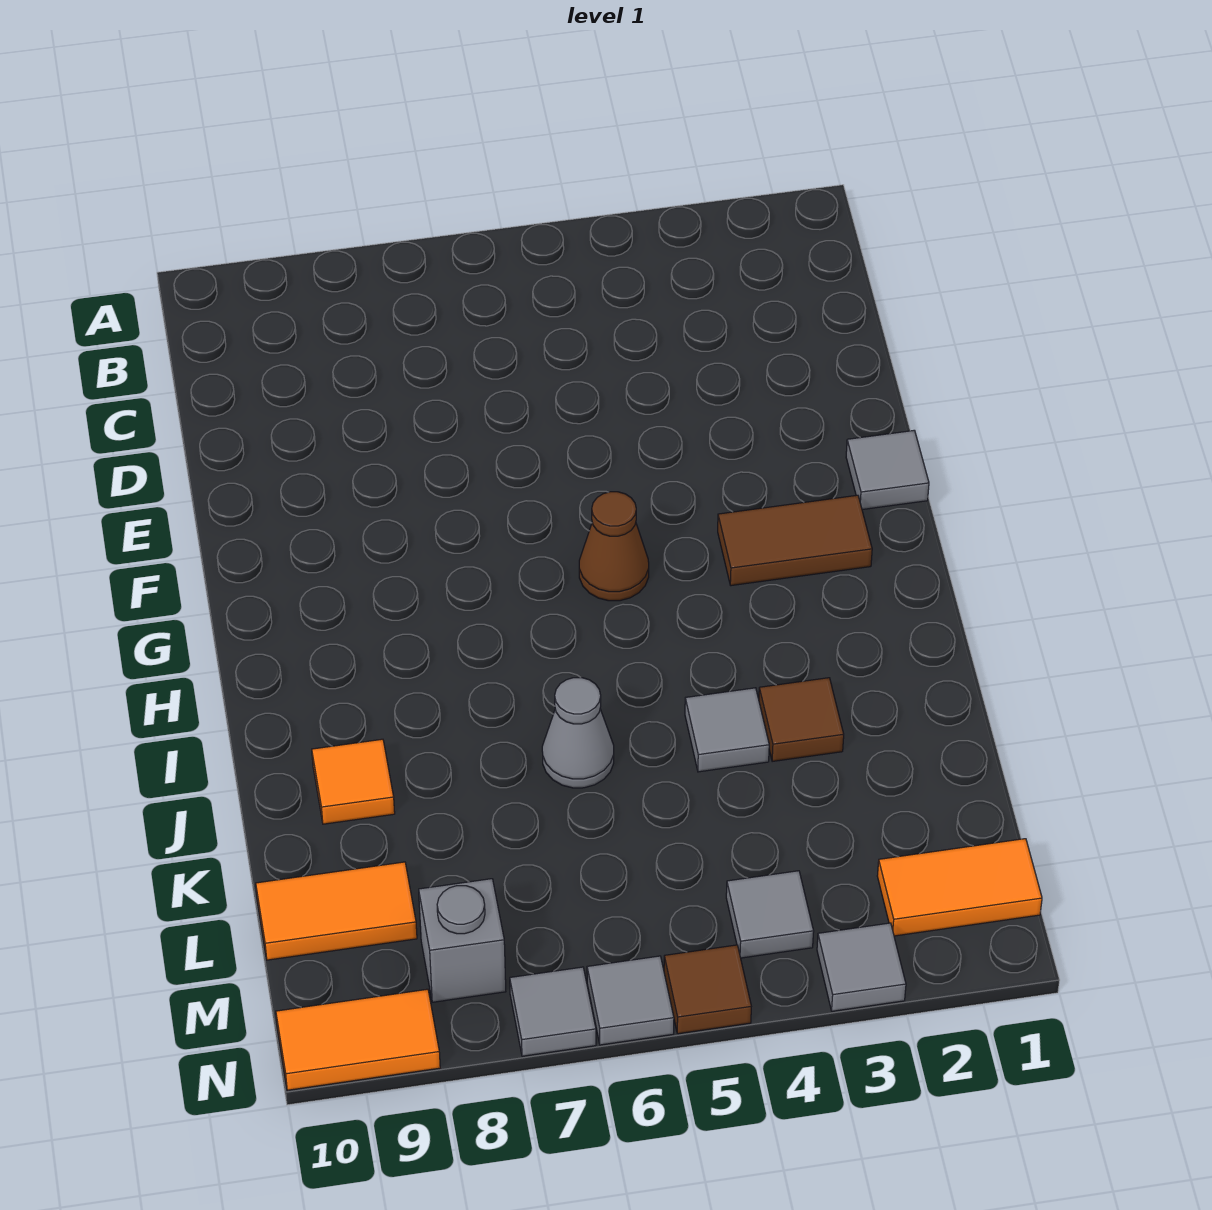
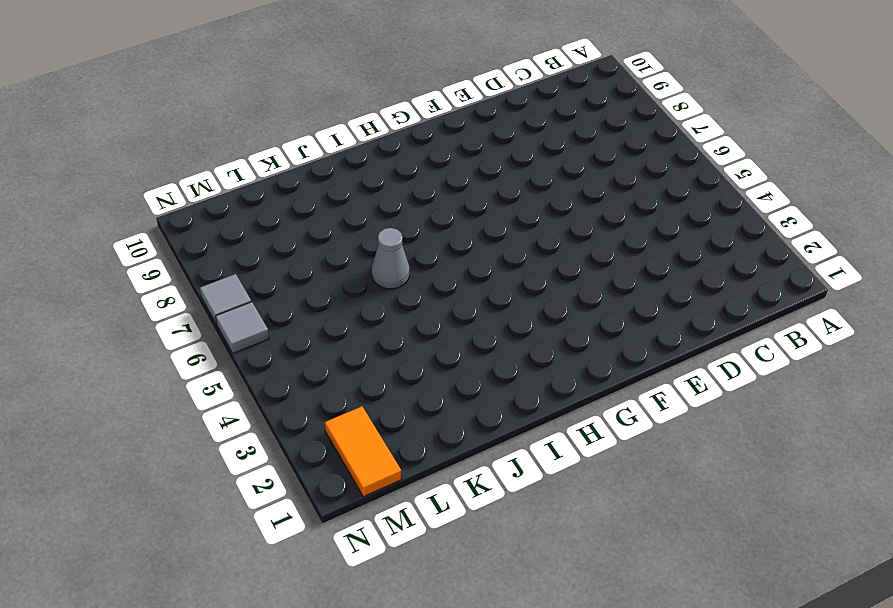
none -> grey tile F1 level 1
none -> brown tile G2:G3 level 1
none -> brown cone G5 level 1

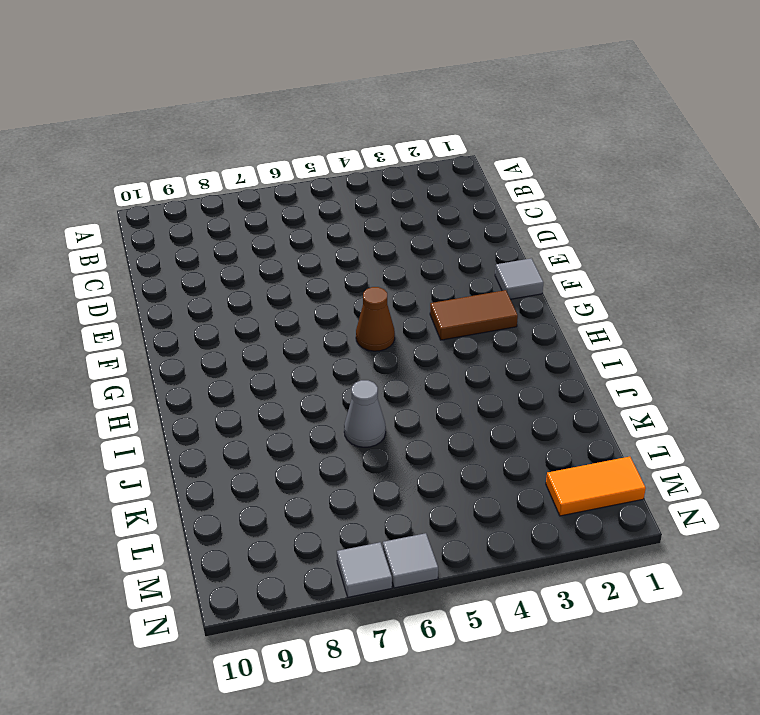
none -> brown tile J3 level 1
none -> grey tile J4 level 1
none -> orange tile J9 level 1

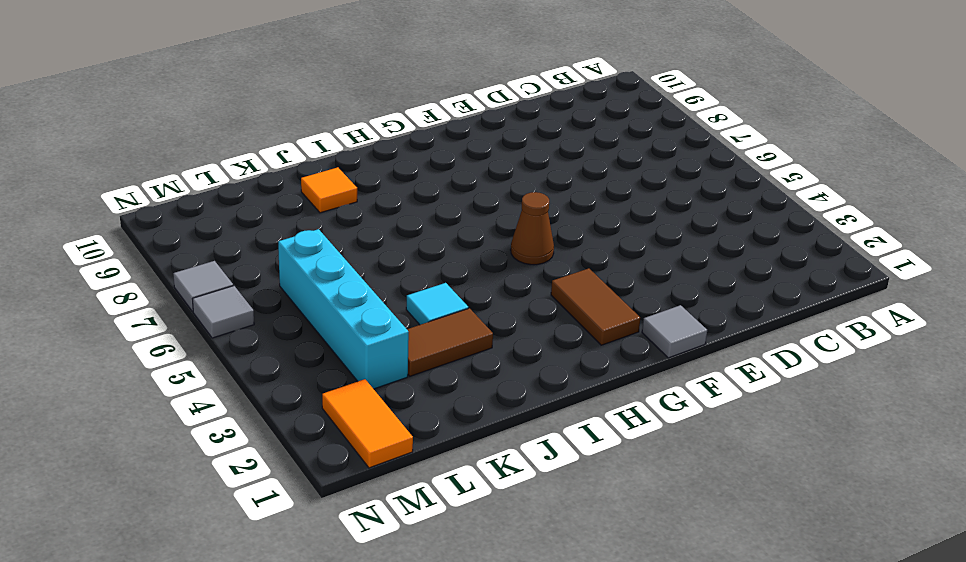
brown tile J3:K3 level 1 -> brown tile J3 level 1
cyan tile J4 level 1 -> grey tile J4 level 1
cyan brick L3:L6 level 1 -> none
none -> grey cone J6 level 1
none -> orange tile L9:L10 level 1
none -> grey tile M4 level 1

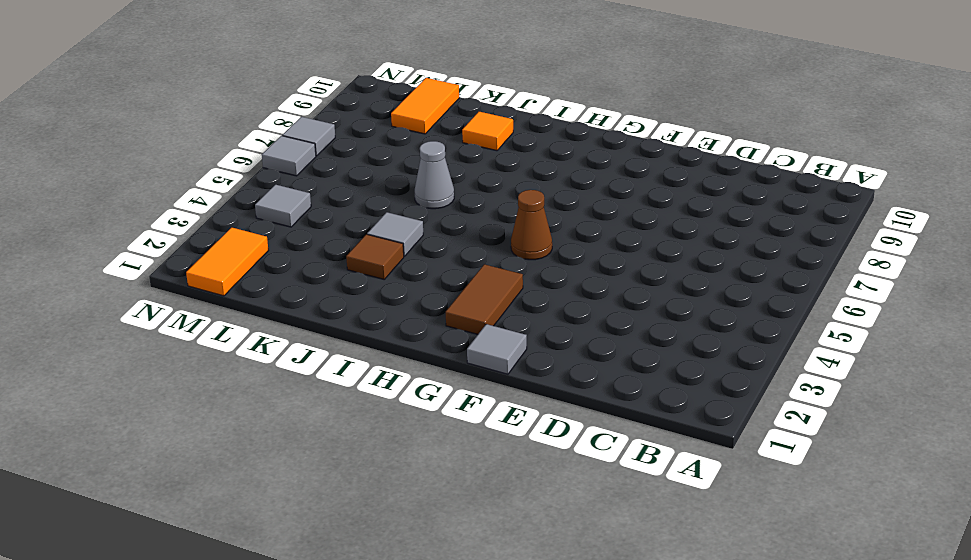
none -> grey brick M8 level 1
none -> grey tile N3 level 1
none -> brown tile N5 level 1

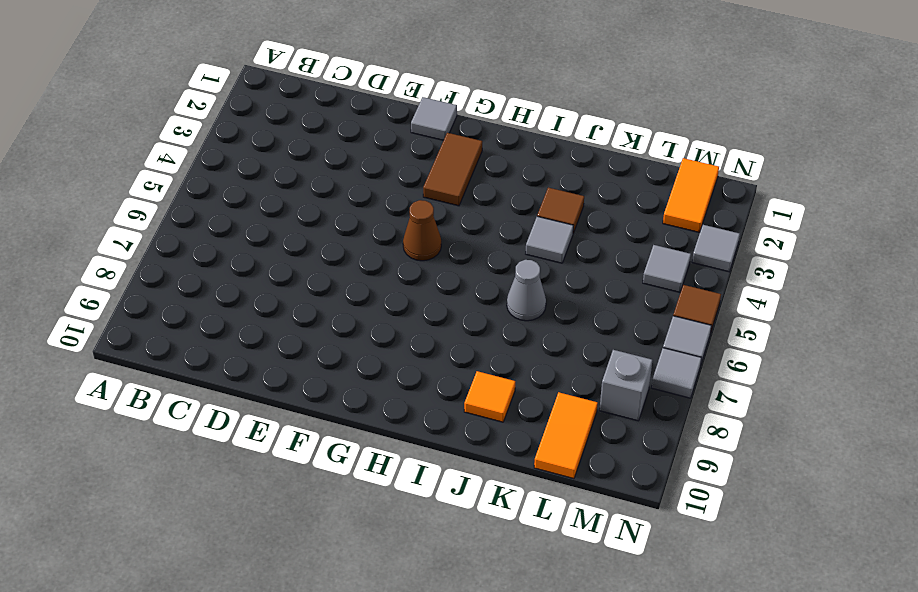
none -> orange tile N9:N10 level 1

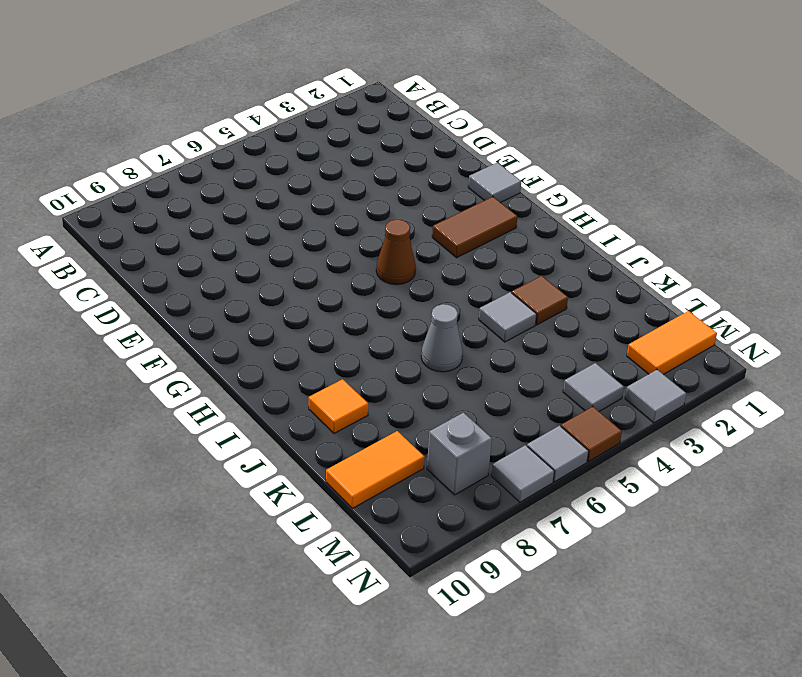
none -> orange tile N9:N10 level 1

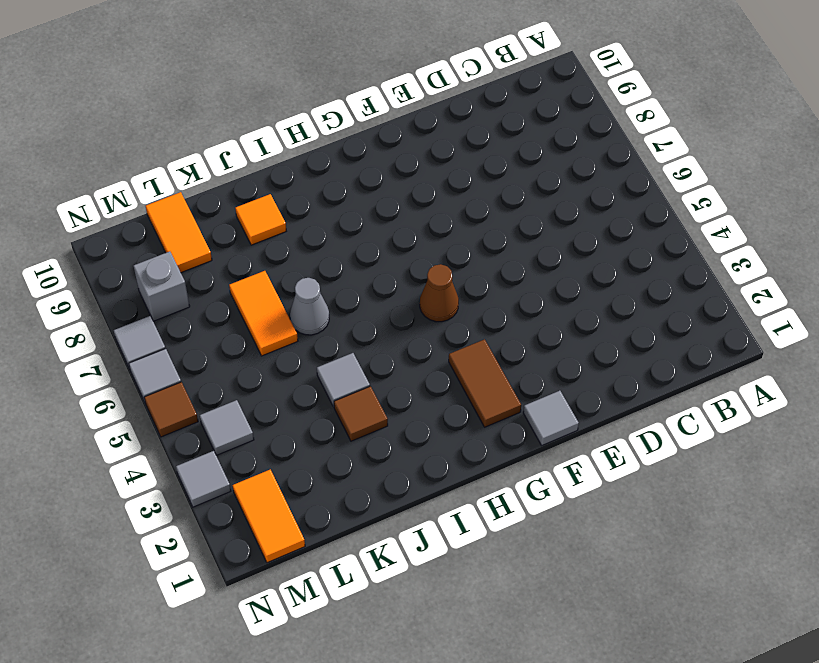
orange tile K6:K7 level 1 -> orange tile N9:N10 level 1

